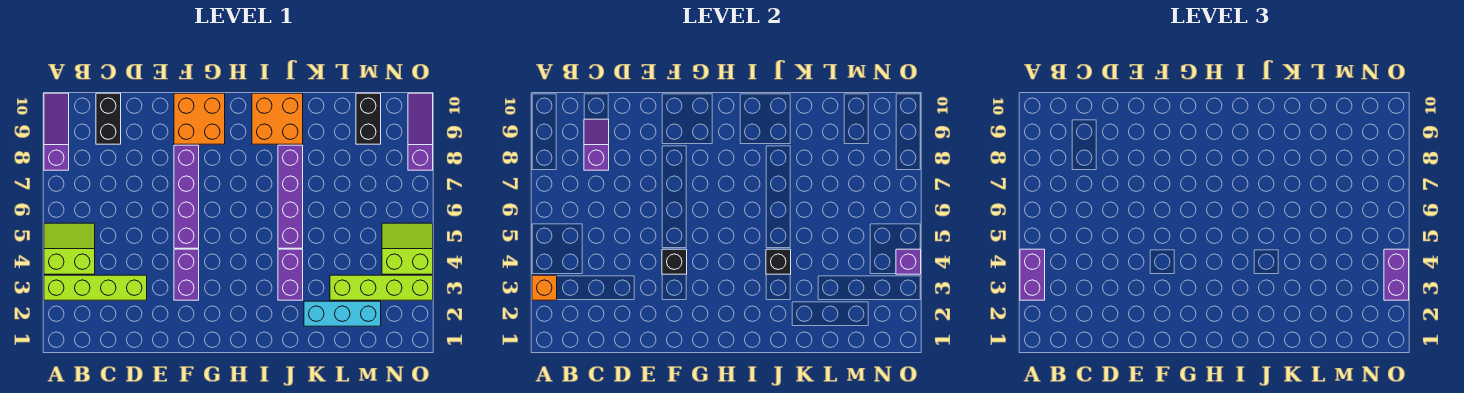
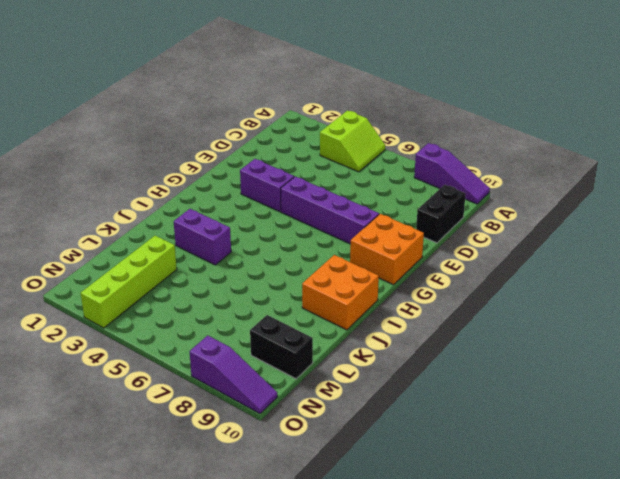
black brick C10:D10 level 1 -> black brick C9:C10 level 1
none -> lime brick A3:D3 level 1
none -> purple brick J5:J8 level 1
none -> cyan brick K2:M2 level 1

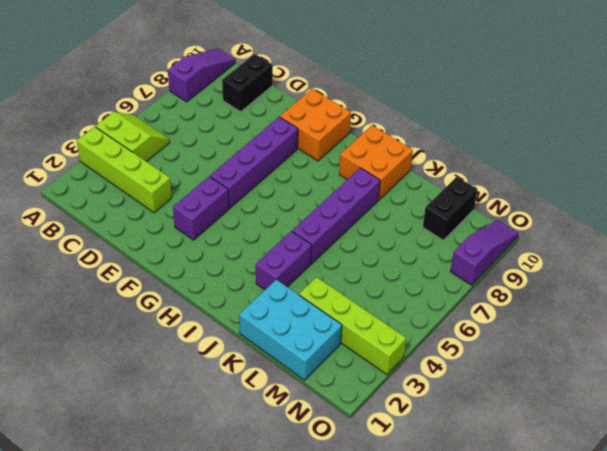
cyan brick K1:M2 level 1 -> cyan brick K2:M2 level 1
none -> lime slope N4:O5 level 1 top 4
none -> orange brick A3 level 2
none -> purple slope C8:C9 level 2 top 8

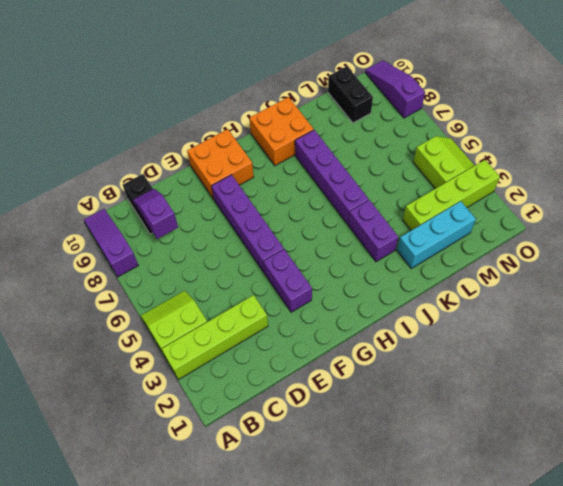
lime slope N4:O5 level 1 top N -> lime slope N4:O5 level 1 top 4
none -> orange brick A3 level 2
none -> black brick F4 level 2
none -> black brick J4 level 2

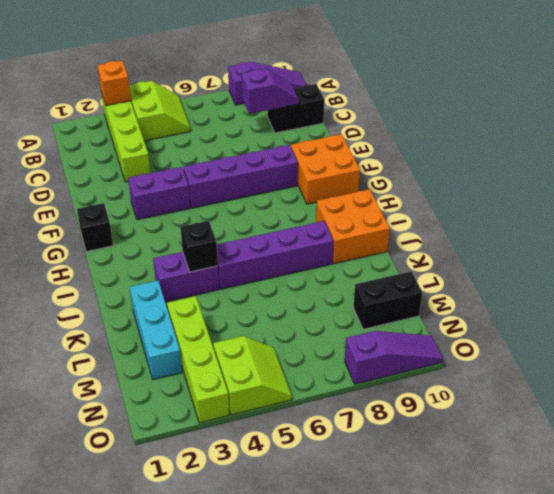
black brick G1 level 1 -> black brick F4 level 2
none -> purple brick O4 level 2
none -> purple brick A3:A4 level 3
none -> purple brick O3:O4 level 3

